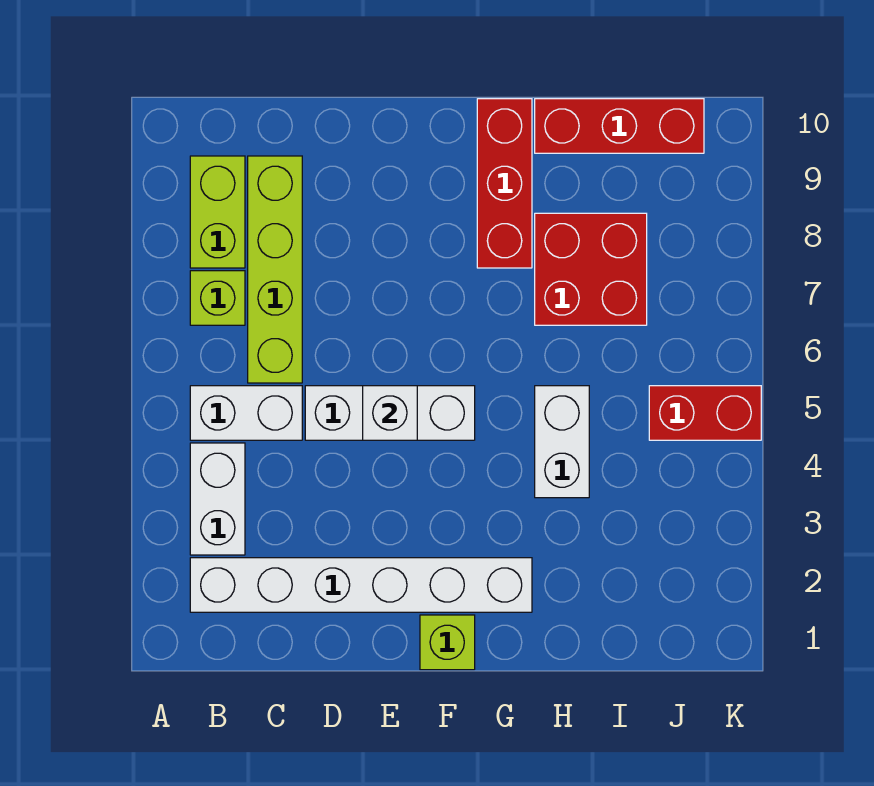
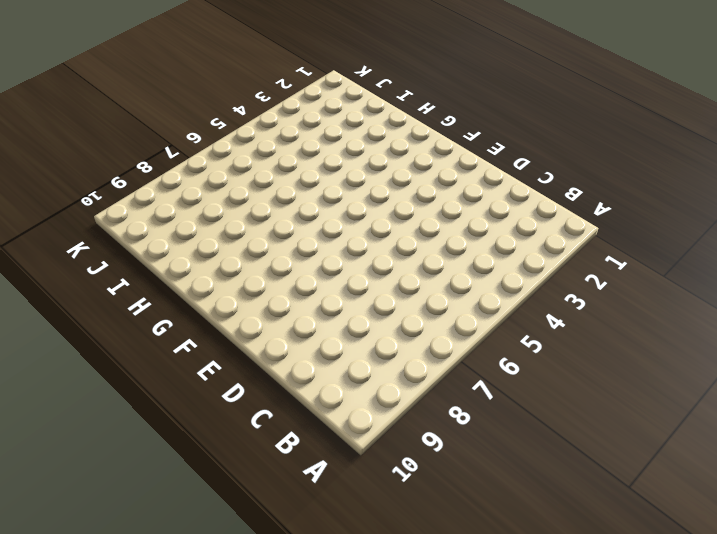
none -> white brick B2:G2 level 1
none -> white brick B3:B4 level 1
none -> white brick B5:C5 level 1

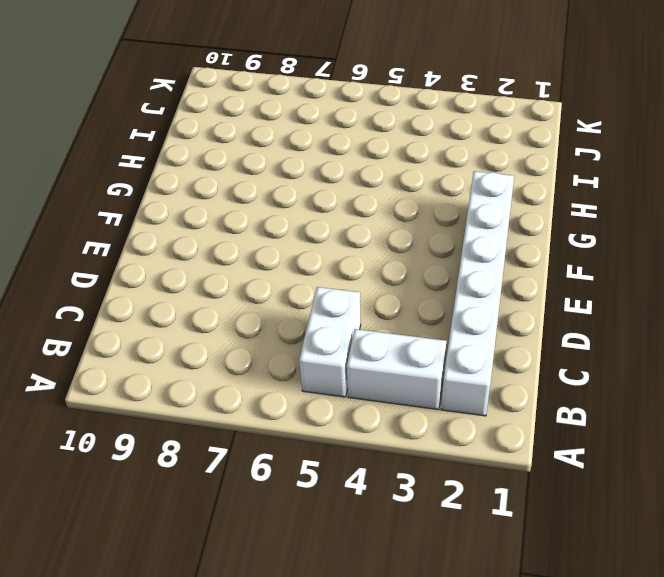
none -> lime brick B7 level 1
none -> lime brick B8:B9 level 1
none -> lime brick C6:C9 level 1

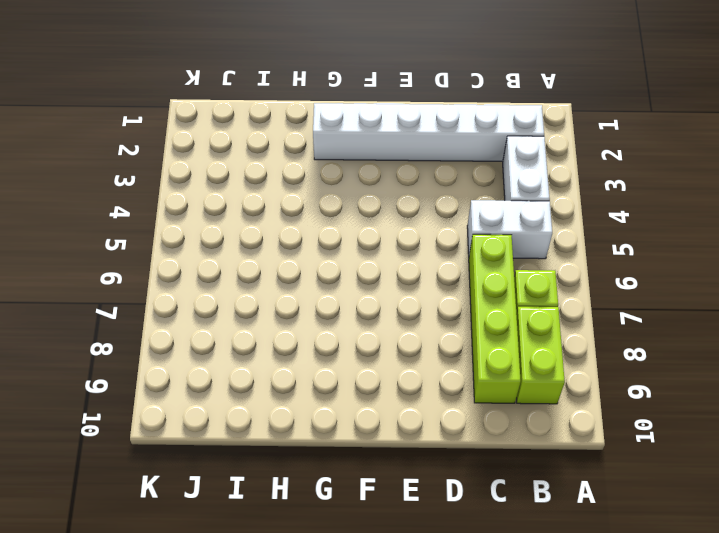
none -> white brick D5:F5 level 1
none -> lime brick F1 level 1
none -> red brick G8:G10 level 1

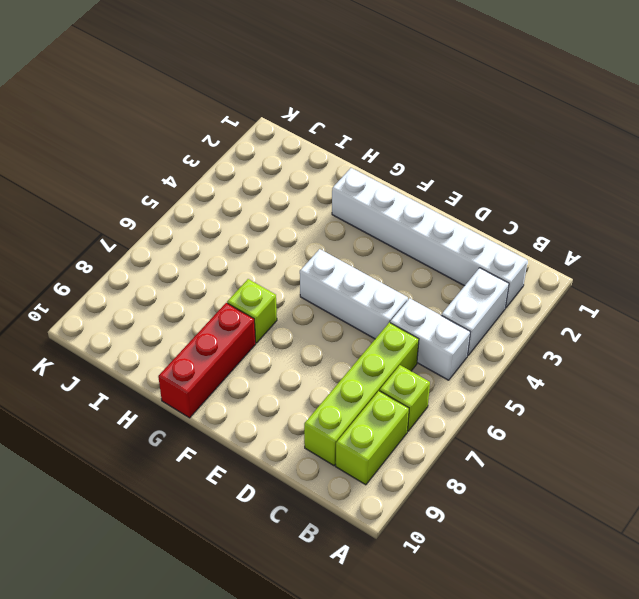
lime brick G7 level 1 -> lime brick F1 level 1
none -> white brick H4:H5 level 1
none -> red brick H7:I8 level 1
none -> red brick H10:J10 level 1

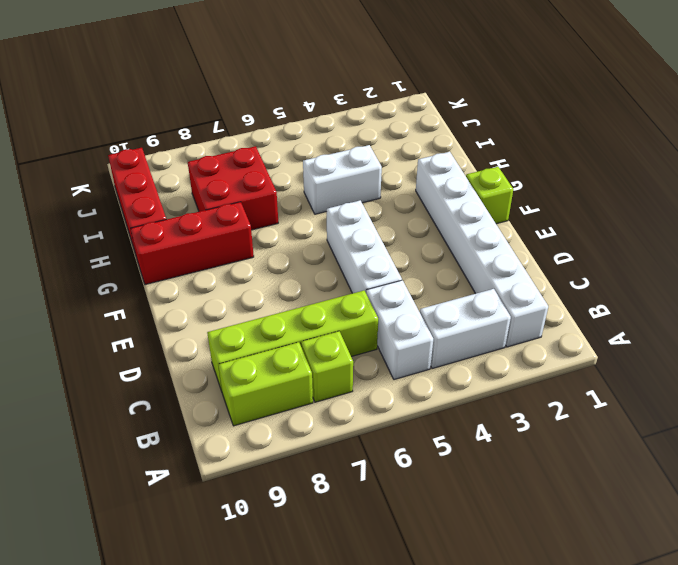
none -> red brick J5:K5 level 1
none -> white brick E5 level 2

